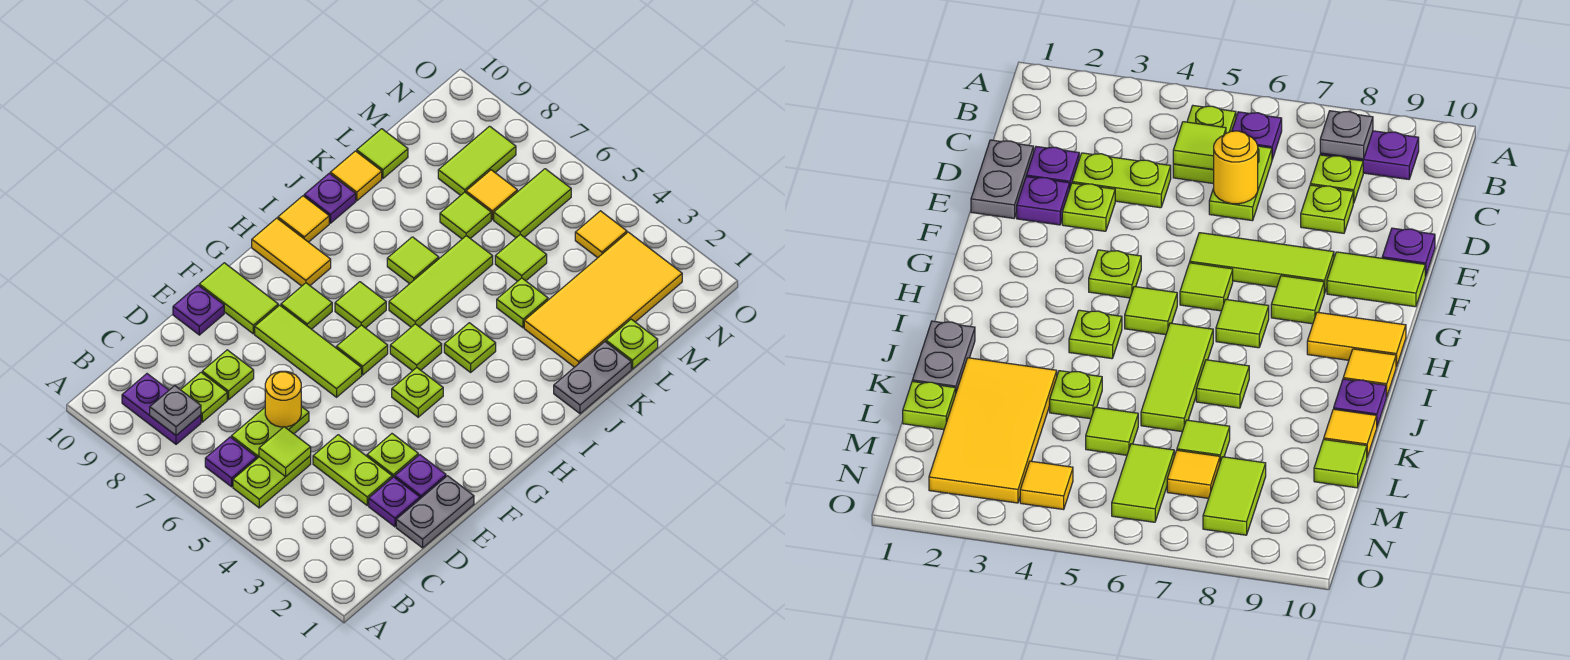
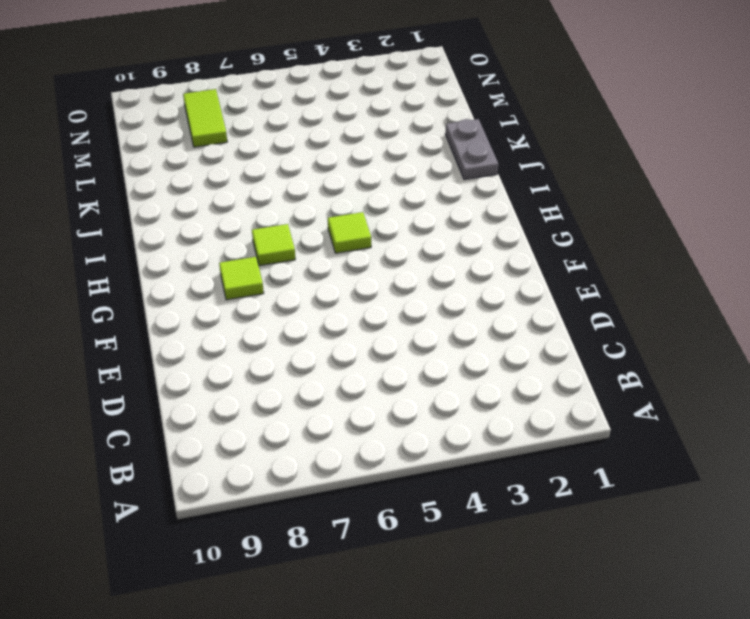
none -> lime plate B5:C5 level 1
none -> purple plate B6 level 1
none -> purple plate B8:B9 level 1
none -> lime plate C6:D6 level 1

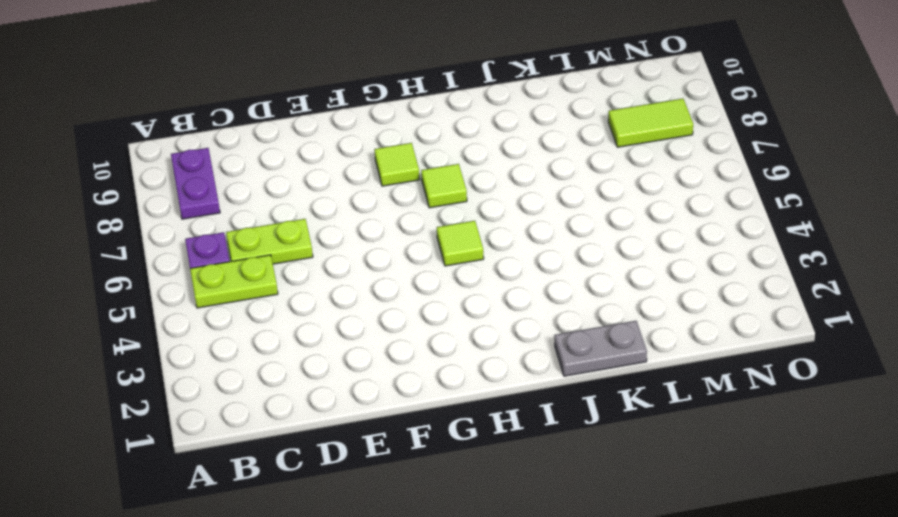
none -> lime plate C8 level 1
none -> grey plate D1:E1 level 1
none -> purple plate D2 level 1
none -> lime plate D3:D4 level 1

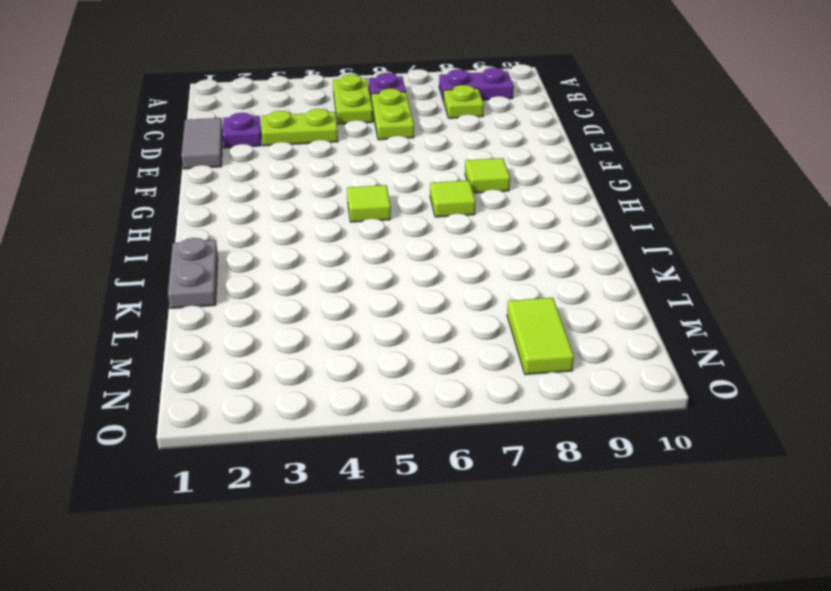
grey tile D1:E1 level 1 -> grey plate D1:E1 level 1
none -> lime plate D8 level 1
none -> purple plate E2 level 1
none -> lime plate E3 level 1
none -> purple plate E10 level 1

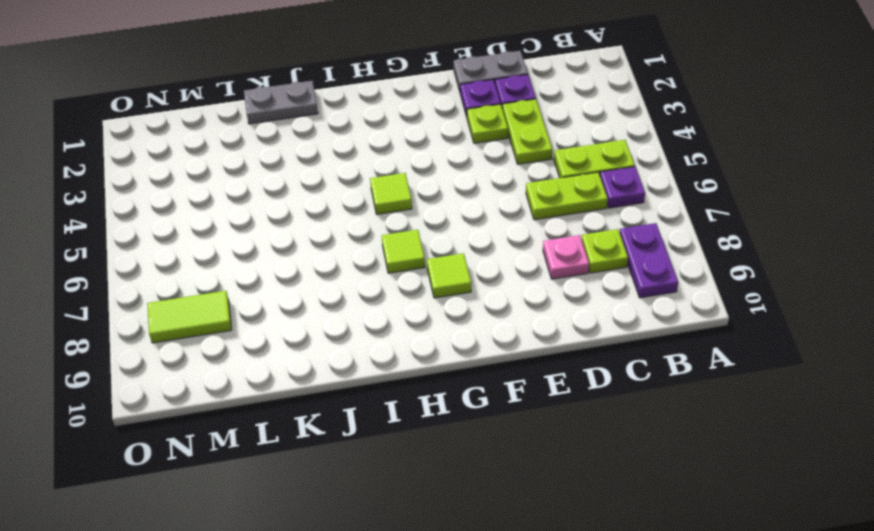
pink plate D8 level 1 -> lime plate D8 level 1
none -> purple plate E10 level 1
none -> lime tile F6:F8 level 1
none -> lime tile F9:F10 level 1
none -> lime plate G4 level 1

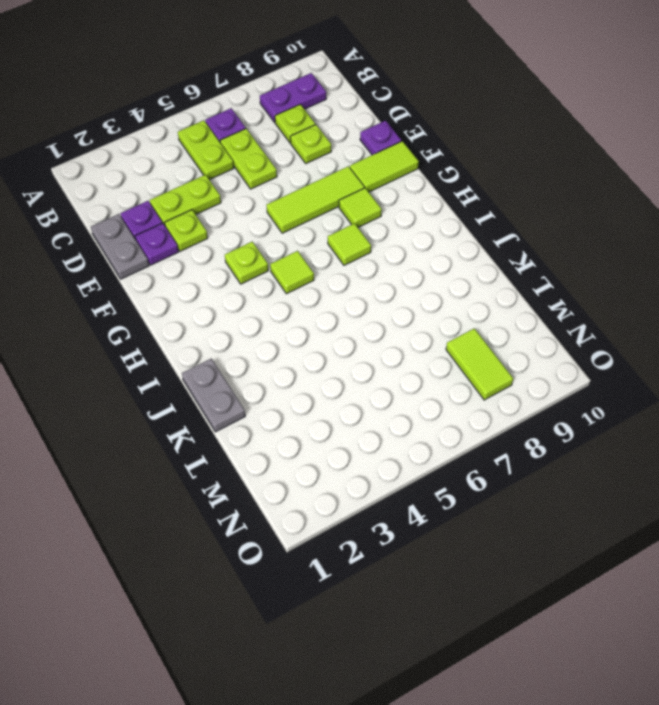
none -> lime tile G6 level 1
none -> yellow tile H9:H10 level 1
none -> lime plate I4 level 1
none -> lime tile I6:K6 level 1

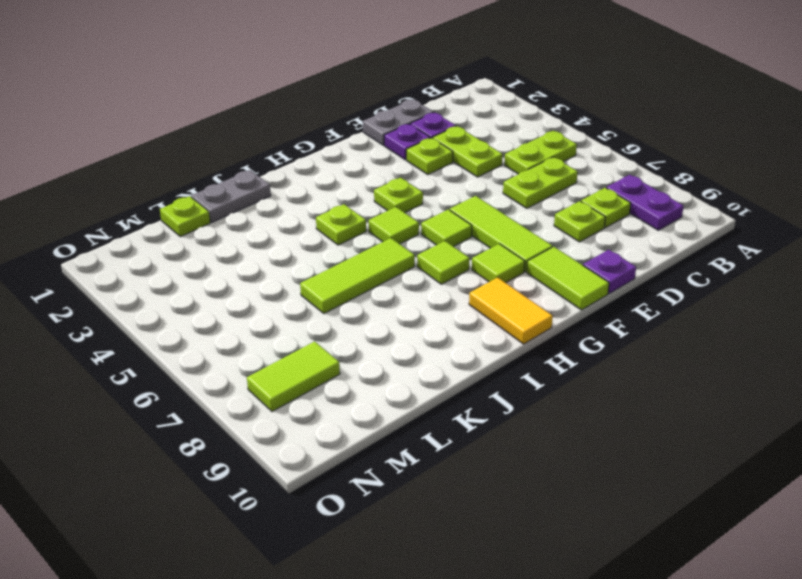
none -> purple plate B6 level 1
none -> yellow tile I10 level 1
none -> lime tile J7 level 1
none -> purple plate J10 level 1

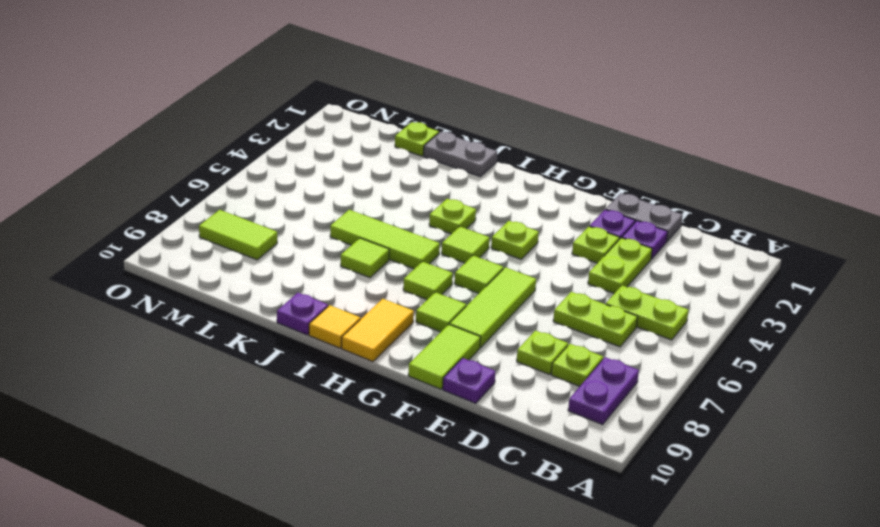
none -> purple plate B6 level 1
none -> yellow tile K2:N3 level 1
none -> lime plate K4 level 1
none -> yellow tile K10 level 1

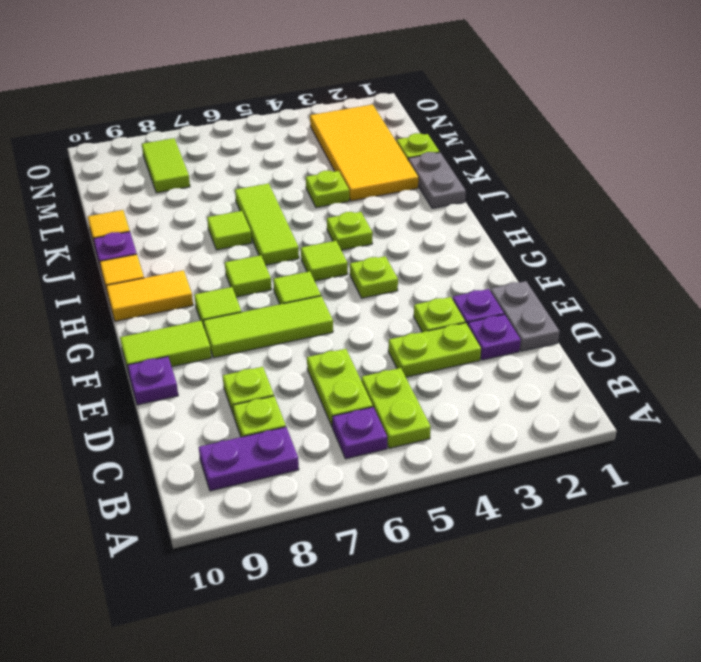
none -> lime tile L5 level 1
none -> lime tile L7 level 1
none -> lime tile L10 level 1
none -> lime tile M6:N6 level 1

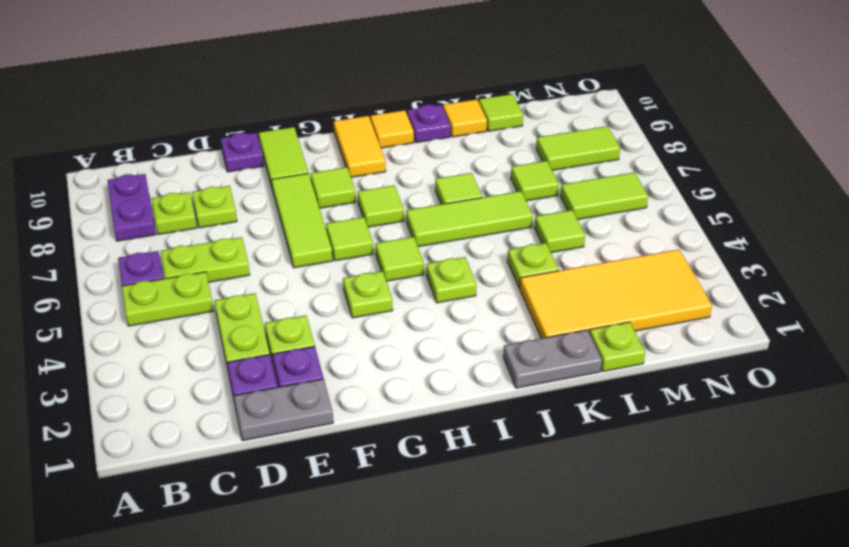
none -> yellow tile M7 level 1
none -> yellow tile N4 level 1
none -> grey plate B8 level 2
none -> lime tile C5 level 2

